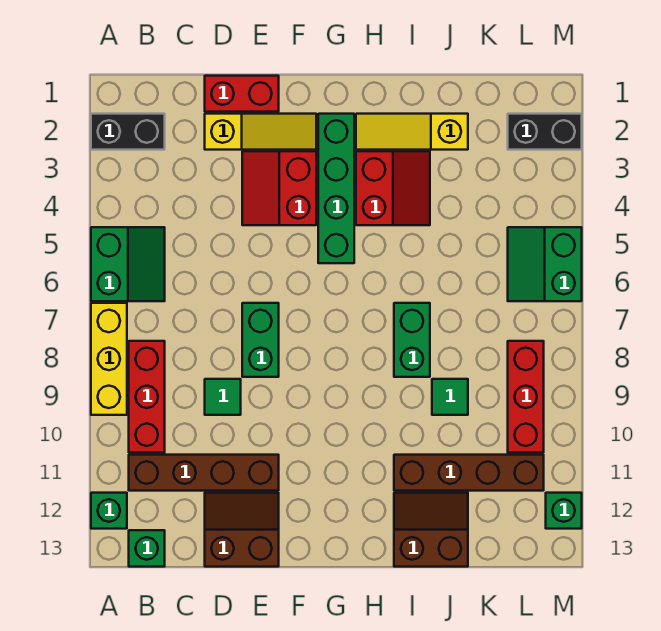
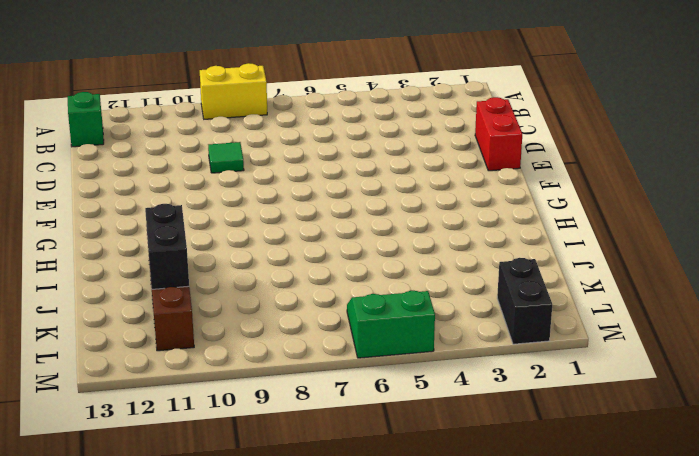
yellow brick A8:A9 level 1 -> yellow brick A7:A9 level 1
black brick J11:K11 level 2 -> black brick A2:B2 level 1
none -> green slope A5:B6 level 1 top A
none -> green brick A12 level 1
none -> red brick B8:B10 level 1

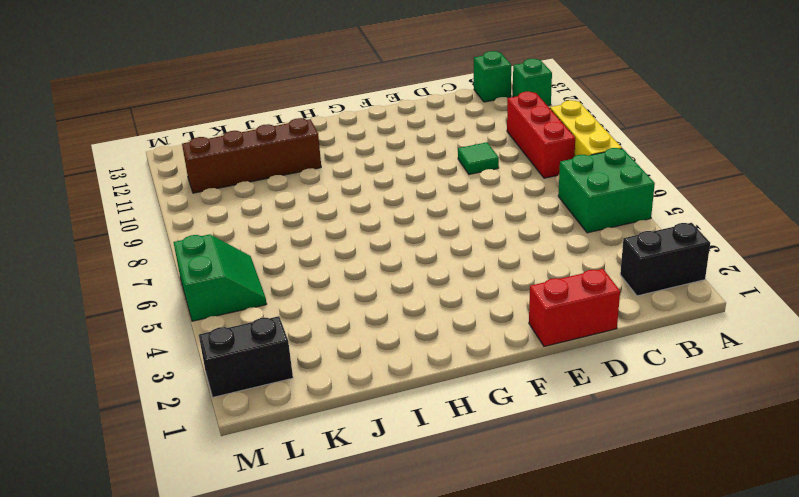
green brick A5:B6 level 1 -> green slope A5:B6 level 1 top A
none -> brown brick B11:E11 level 1
none -> yellow slope D2:F2 level 1 top D
none -> brown slope D12:E13 level 1 top 13

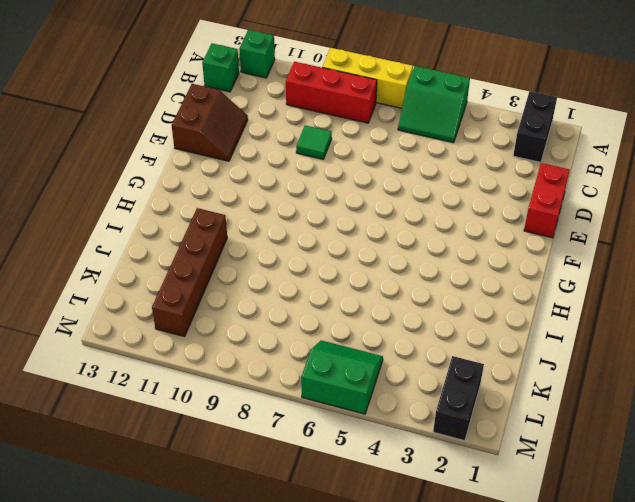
none -> brown brick B11:E11 level 1
none -> yellow slope D2:F2 level 1 top D
none -> red slope E3:F4 level 1 top F

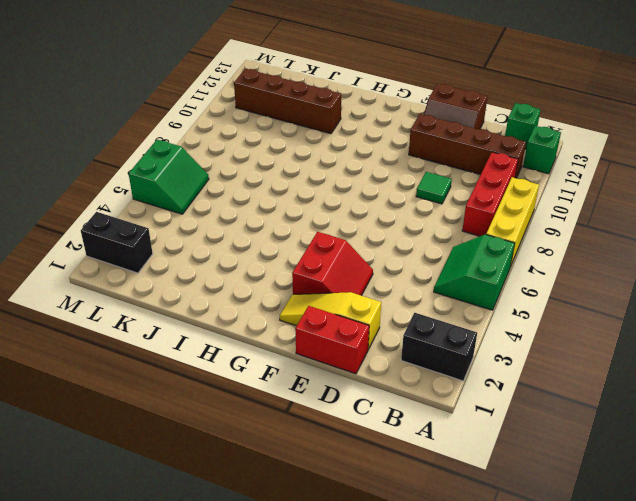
none -> green brick E7:E8 level 1
none -> green brick G2:G5 level 1
none -> yellow slope H2:J2 level 1 top J

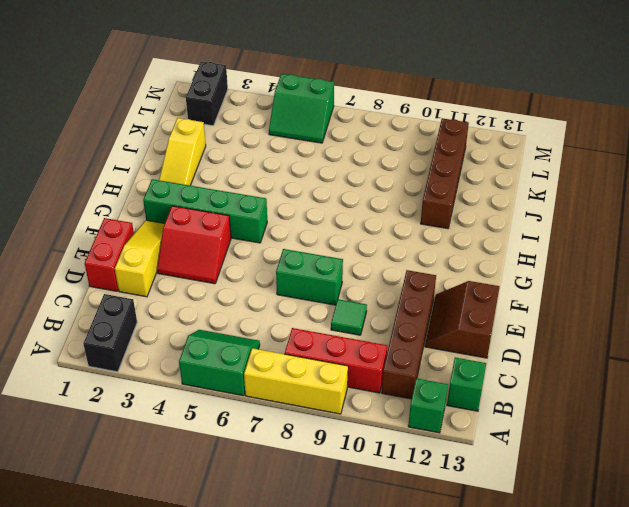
none -> red slope H3:I4 level 1 top H
none -> green brick I7:I8 level 1
none -> brown slope I12:J13 level 1 top 13

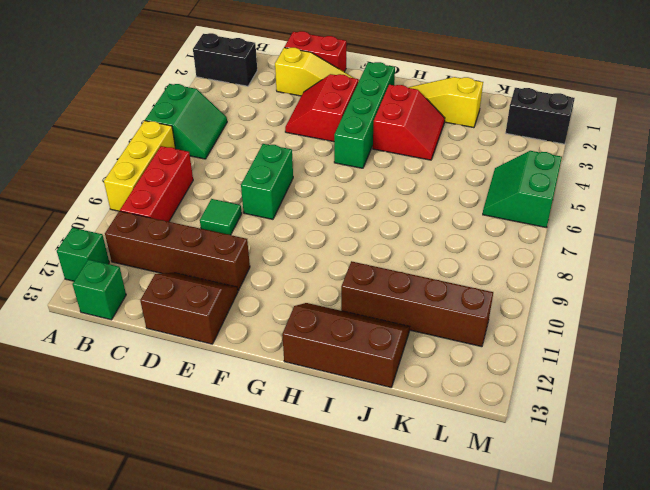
brown slope H12:J13 level 1 top 13 -> brown slope I12:J13 level 1 top 13
none -> green brick I7:I8 level 1
none -> green tile J9 level 1
none -> red brick L8:L10 level 1

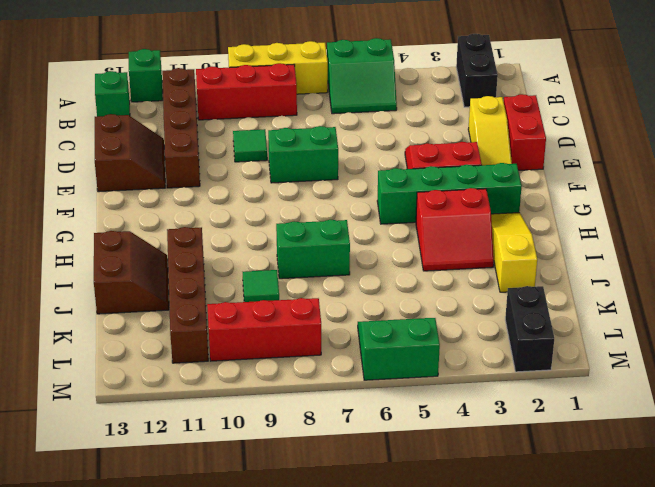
none -> green brick M12 level 1

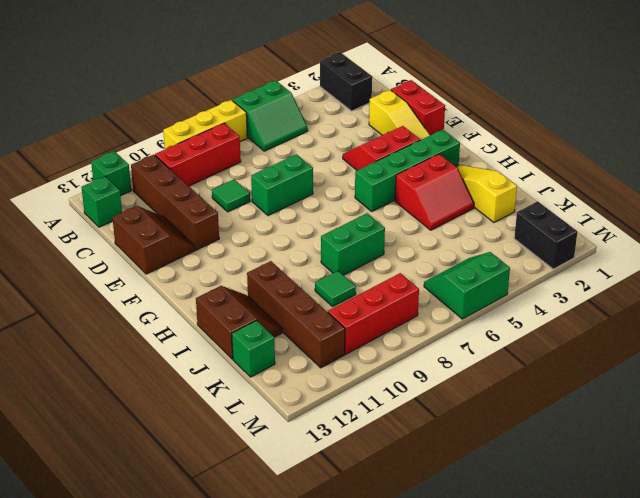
green brick K13 level 1 -> green brick M12 level 1

